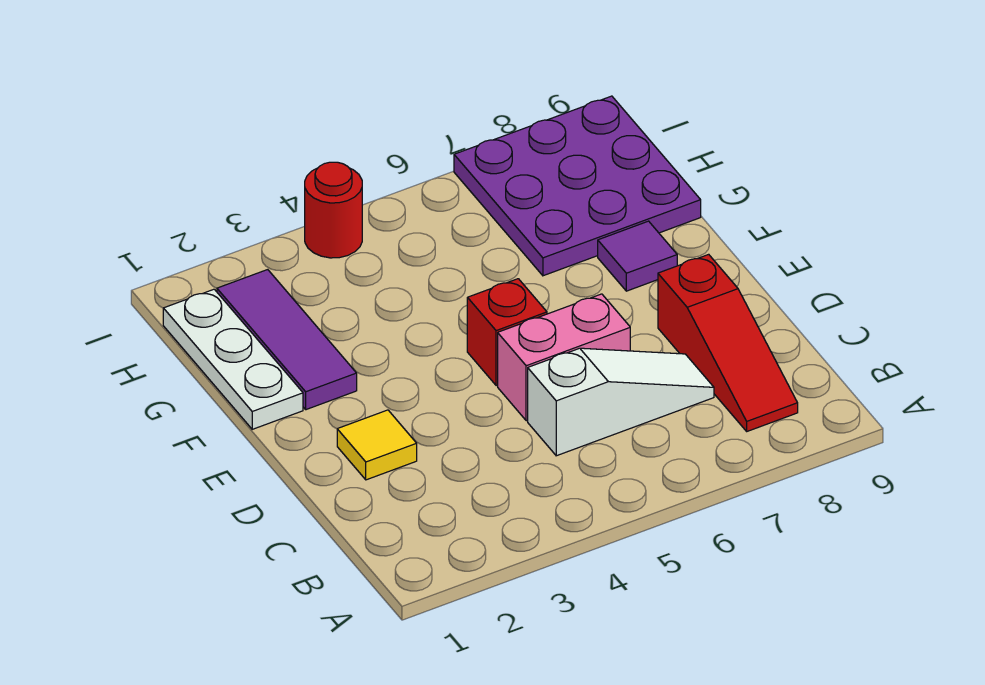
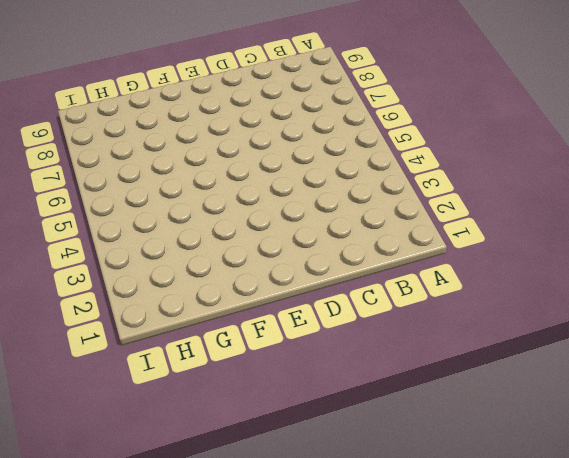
none -> red slope B8:D8 level 1 top D
none -> white slope C5:C7 level 1 top 5

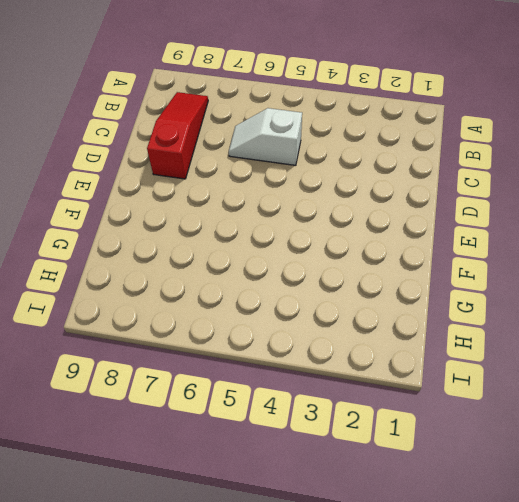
white slope C5:C6 level 1 top 5 -> white slope C5:C7 level 1 top 5
none -> yellow tile D2 level 1
none -> pink brick D5:D6 level 1

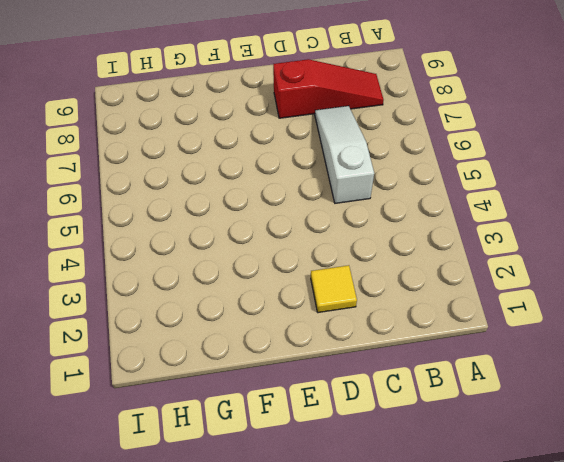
none -> pink brick D5:D6 level 1
none -> red brick E5 level 1

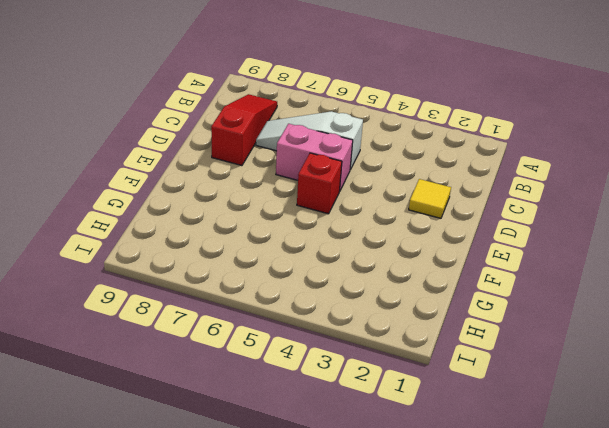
none -> white plate F1:H1 level 1
none -> purple tile F2:H2 level 1

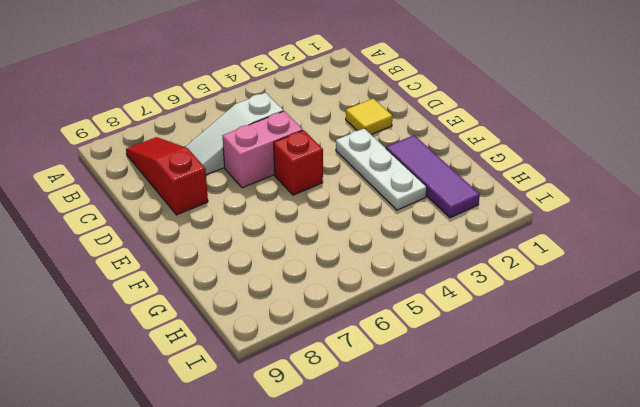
white plate E3:G3 level 1 -> white plate F1:H1 level 1
none -> purple tile F8 level 1
none -> purple plate G7:I9 level 1

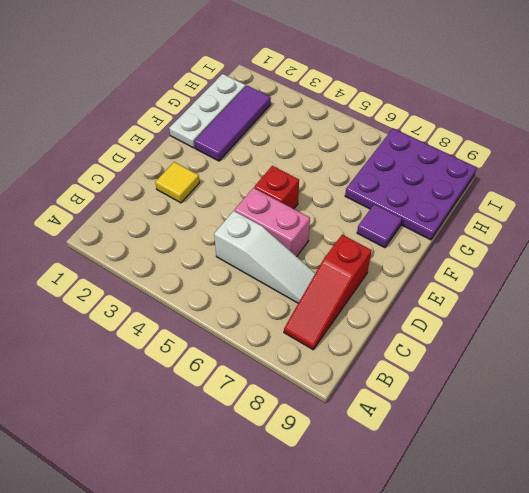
none -> red round brick I4 level 1

